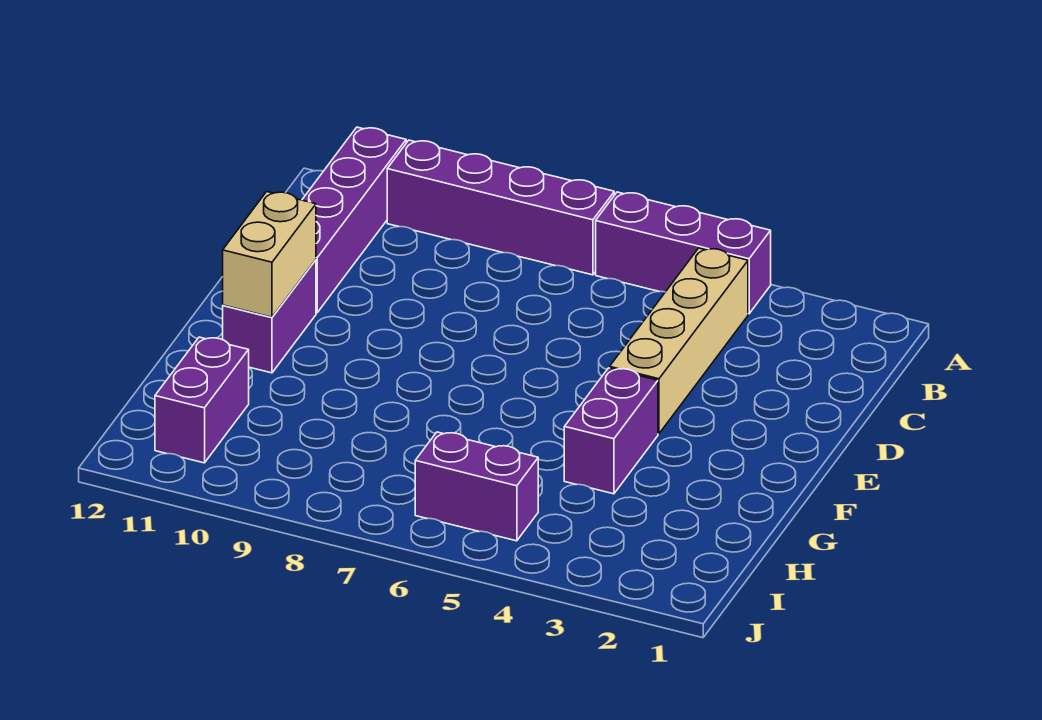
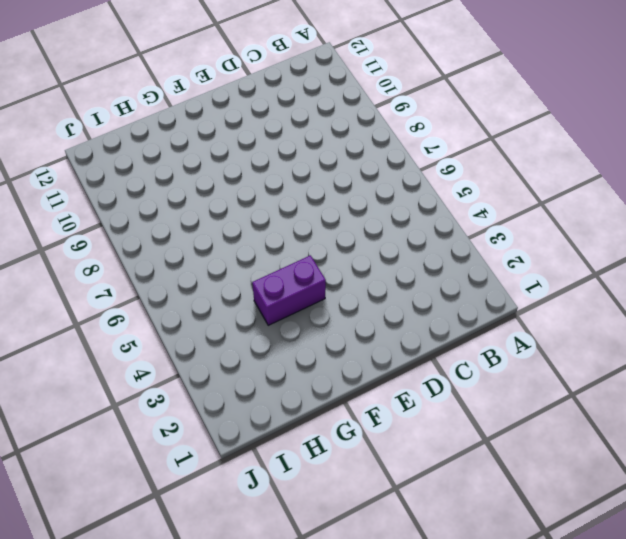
none -> purple brick A4:A6 level 1
none -> purple brick A7:A10 level 1

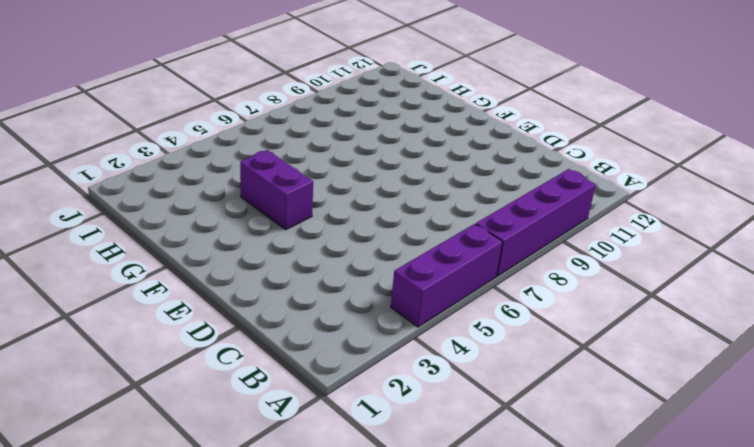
none -> purple brick A11:D11 level 1
none -> tan brick B4:E4 level 1

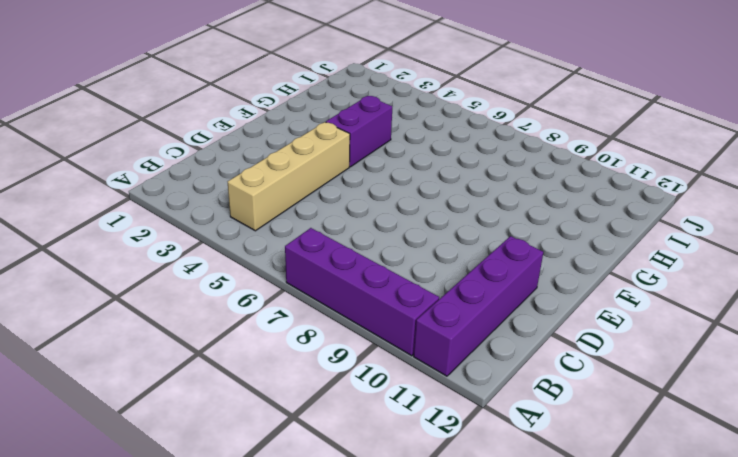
none -> purple brick A4:A6 level 1
none -> purple brick E11:F11 level 1

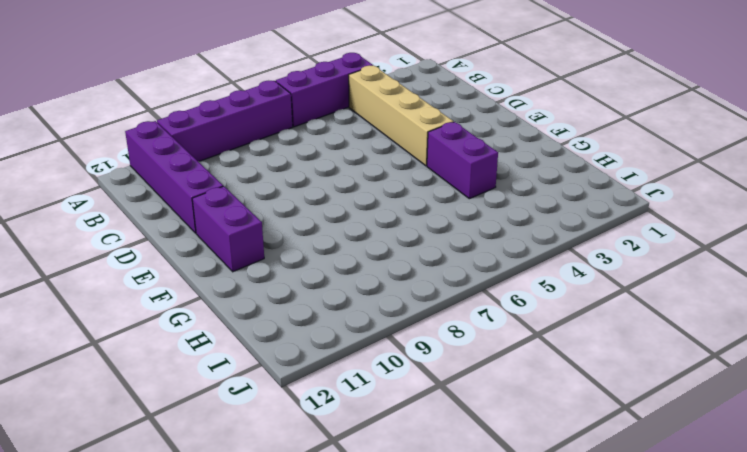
none -> purple brick H11:I11 level 1
none -> purple brick I5:I6 level 1

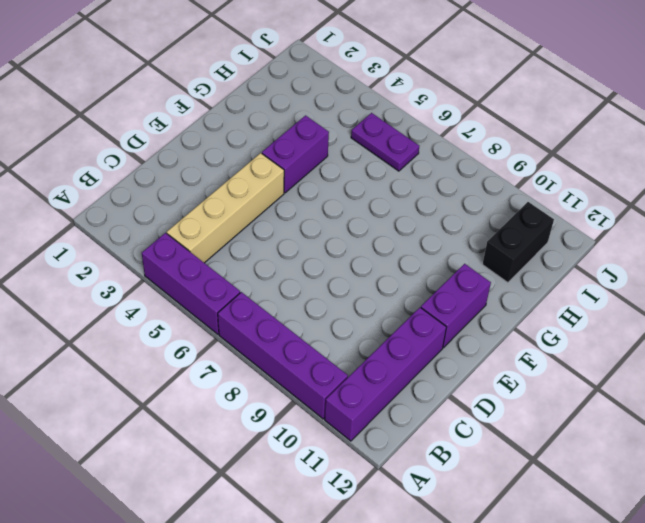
black brick H11:I11 level 1 -> purple brick H11:I11 level 1
purple plate I5:I6 level 1 -> purple brick I5:I6 level 1
none -> tan brick E11:F11 level 2

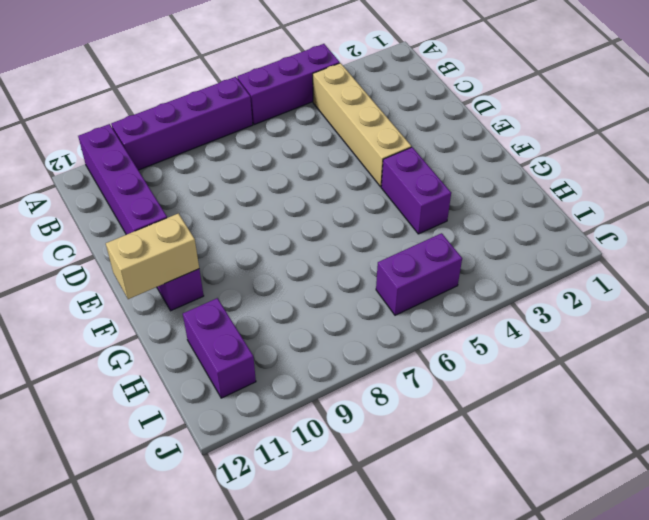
tan brick F11:F12 level 2 -> tan brick E11:F11 level 2

